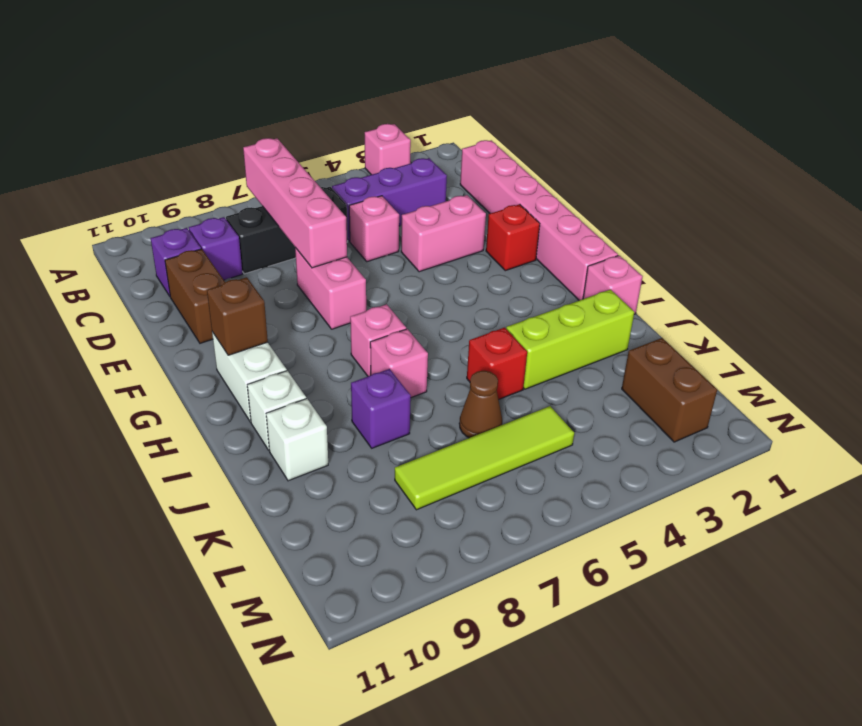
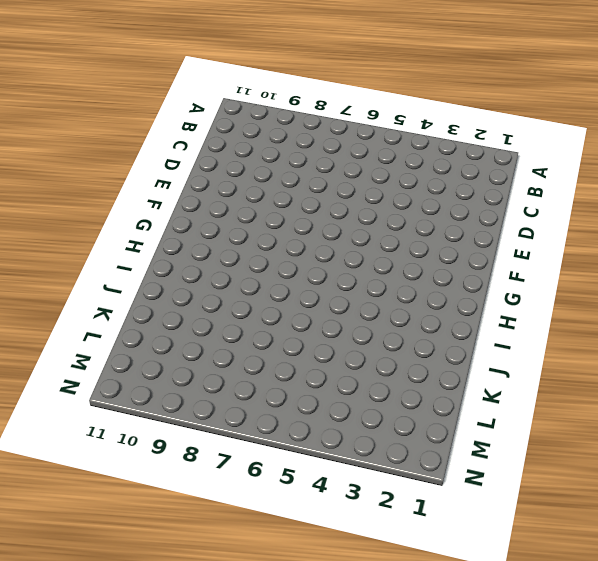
none -> pink brick A3 level 1
none -> pink brick C1:H1 level 1
none -> purple brick C3:C5 level 1

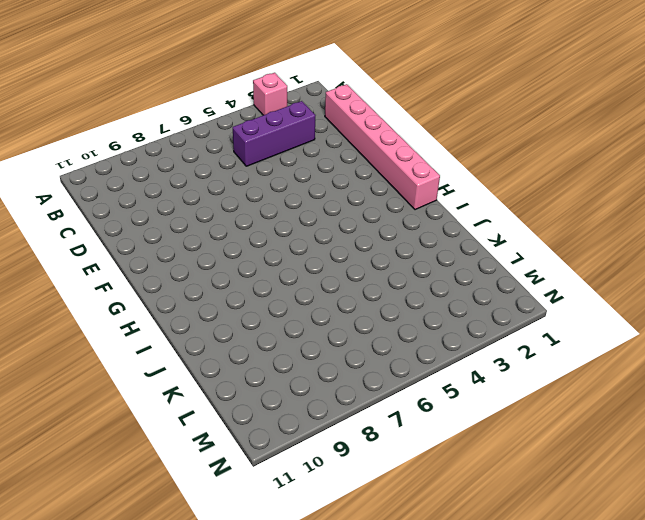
none -> black brick C6:C8 level 1
none -> purple brick C9 level 1
none -> purple brick C10 level 1

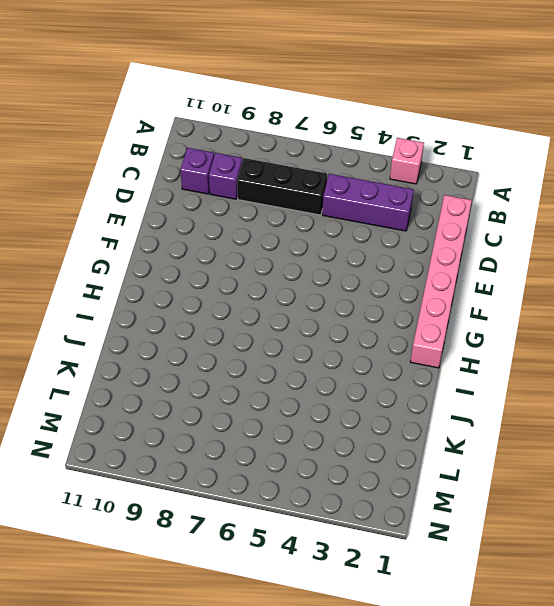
none -> pink brick D5 level 1
none -> brown brick D10:E10 level 1
none -> pink brick E3:E4 level 1

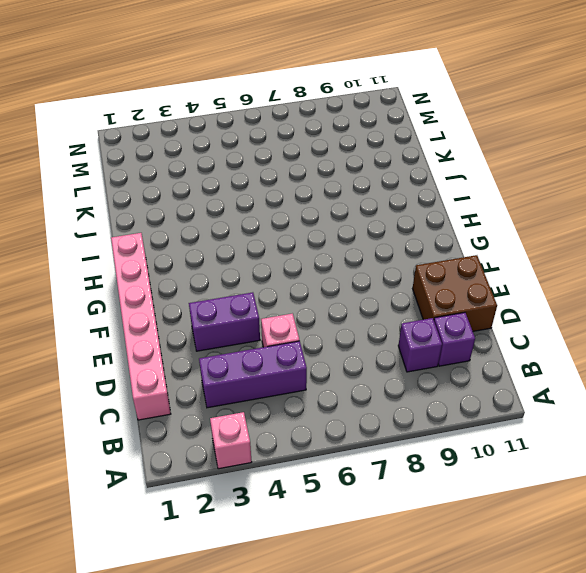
brown brick D10:E11 level 1 -> brown brick D10:E10 level 1
purple brick E3:E4 level 1 -> pink brick E3:E4 level 1
none -> black brick C6:C8 level 1
none -> pink brick E7:F7 level 1
none -> red brick F2 level 1

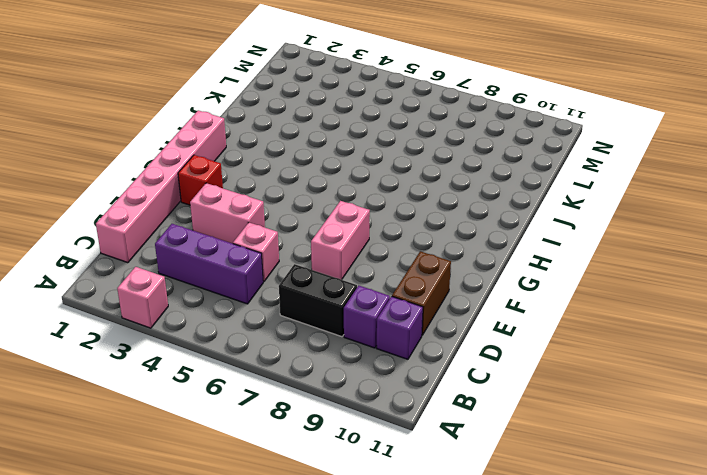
black brick C7:C8 level 1 -> black brick C6:C8 level 1
none -> white brick G10:H10 level 1
none -> pink brick H7 level 1
none -> pink brick I1 level 1

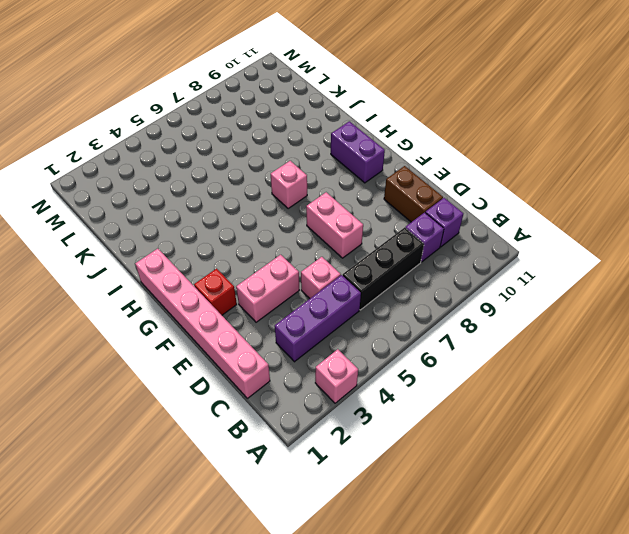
purple brick G10:H10 level 1 -> white brick G10:H10 level 1
none -> pink brick I1 level 1
none -> pink brick I7 level 1
none -> white brick I10 level 1

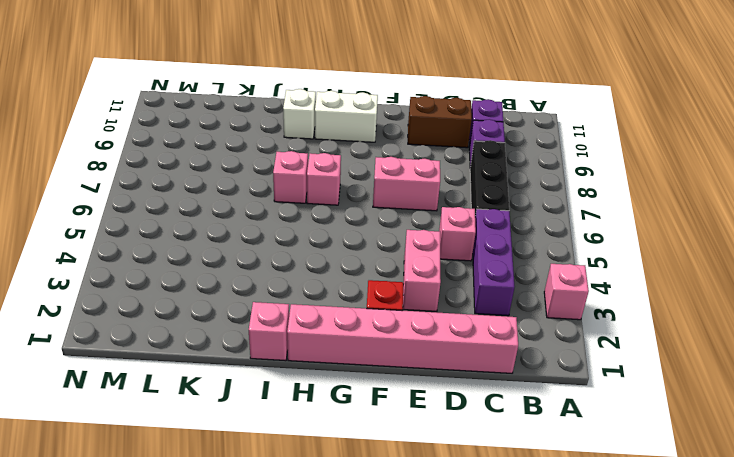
none -> lime brick J2:J4 level 1
none -> red brick J5 level 1
none -> purple brick J8 level 1

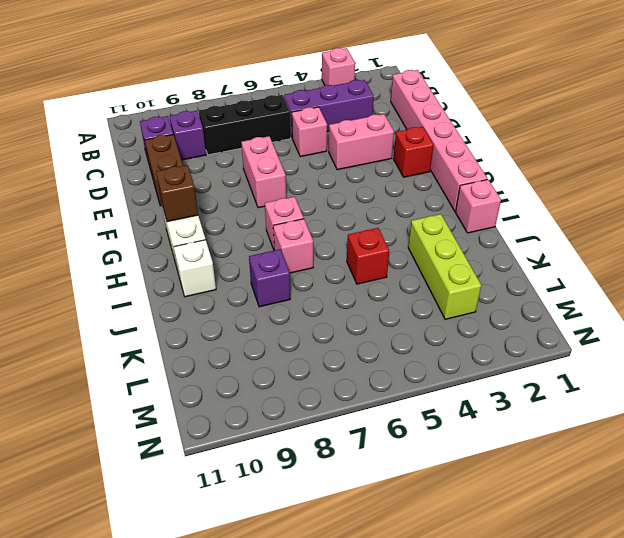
lime brick J3:L3 level 1 -> lime brick J2:J4 level 1
none -> white brick J10 level 1
none -> brown cone K6 level 1
none -> brown brick L2:M2 level 1

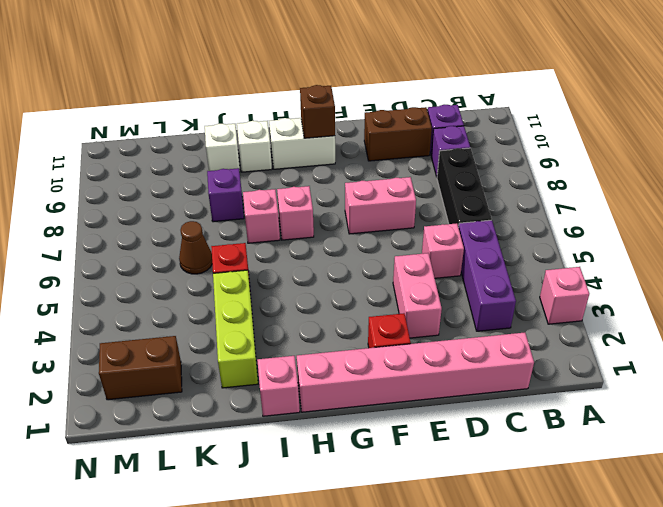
none -> lime tile L5:L8 level 1
none -> pink brick B7:E7 level 2

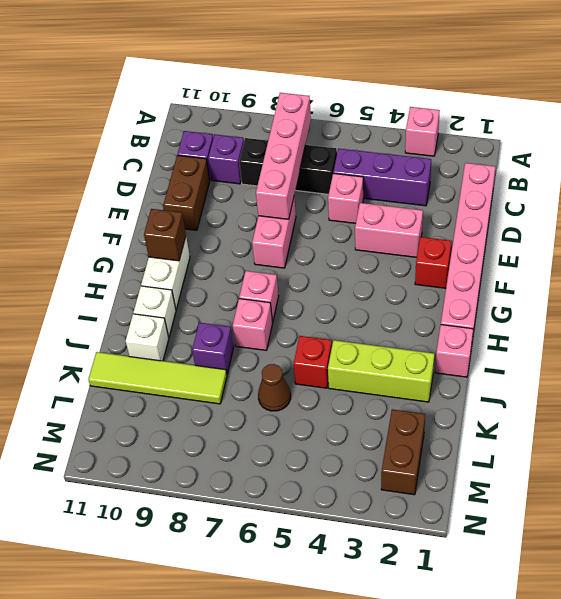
lime tile K8:K11 level 1 -> lime tile L5:L8 level 1

